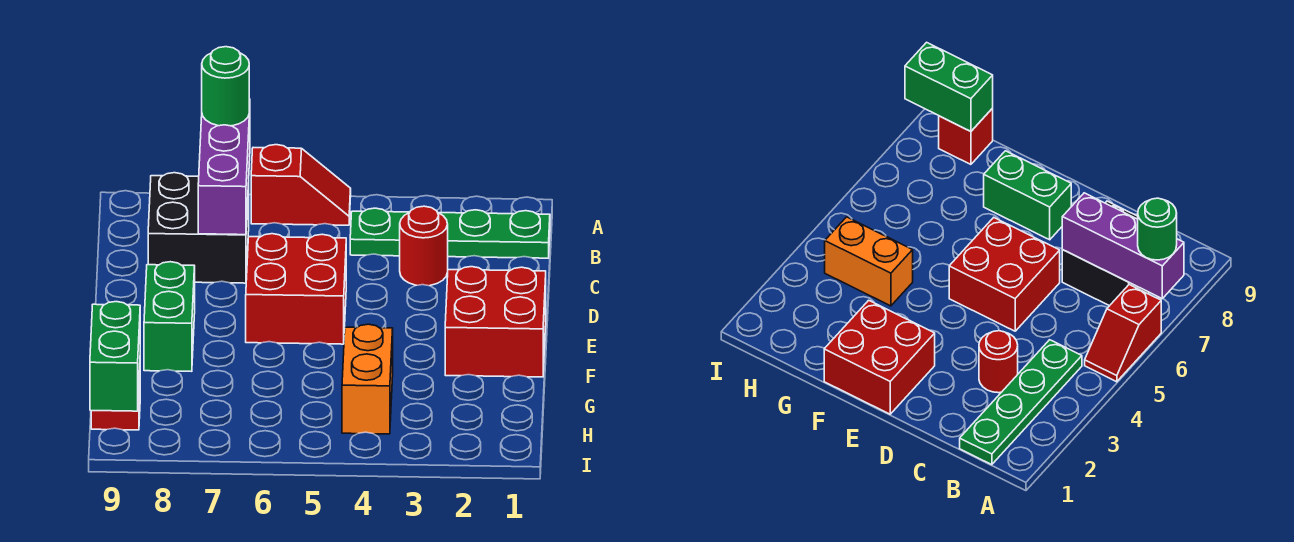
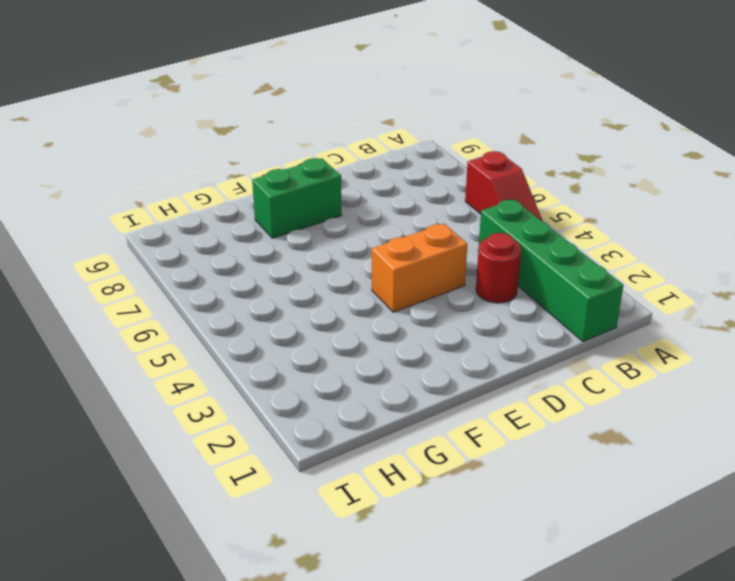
green brick B1:B4 level 1 -> green plate B1:B4 level 1
orange brick D4:E4 level 1 -> orange brick G4:H4 level 1
none -> black brick B7:C8 level 1
none -> red brick D5:E6 level 1
none -> red brick E1:F2 level 1

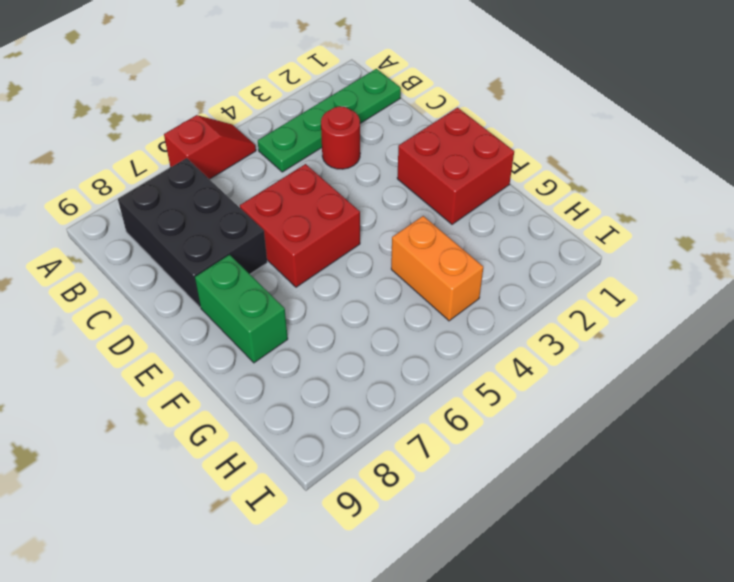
black brick B7:D8 level 1 -> black brick B7:C8 level 1
none -> red brick H9 level 1
none -> purple brick A7:C7 level 2
none -> green brick H9:I9 level 2

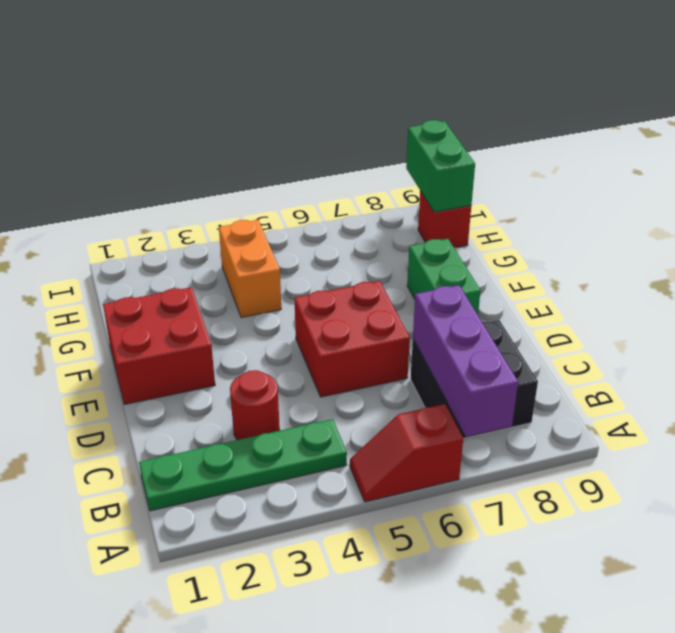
none -> green round brick A7 level 3

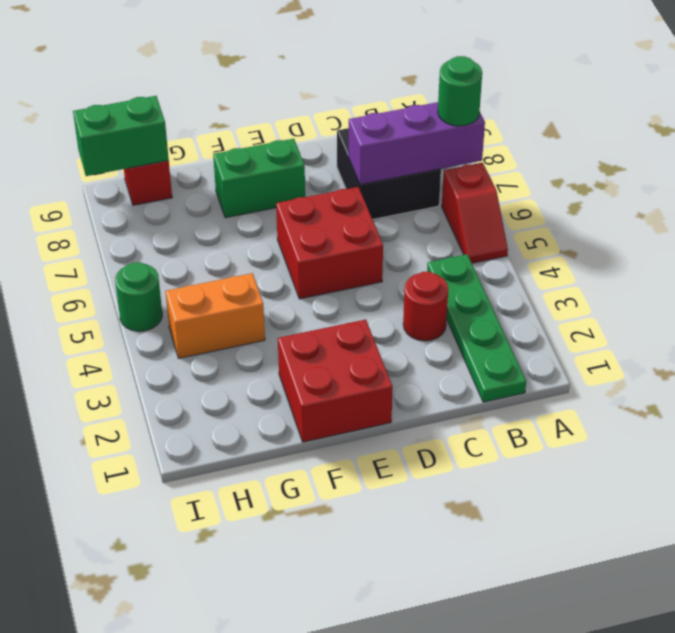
green round brick I5 level 1 -> none

